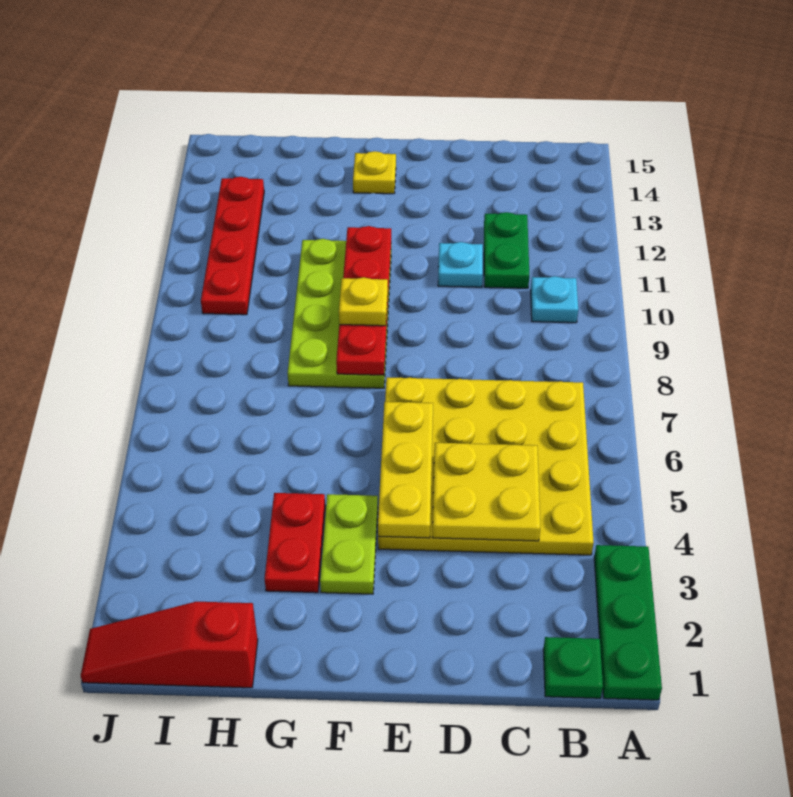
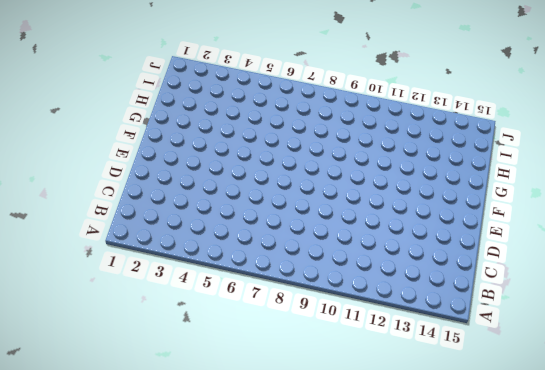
none -> green plate A1:A3 level 1
none -> green plate B1 level 1
none -> yellow plate B4:E7 level 1

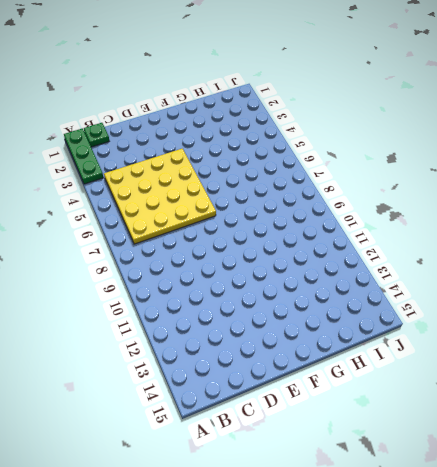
none -> cyan plate B10 level 1
none -> green plate C11:C12 level 1
none -> cyan plate D11 level 1

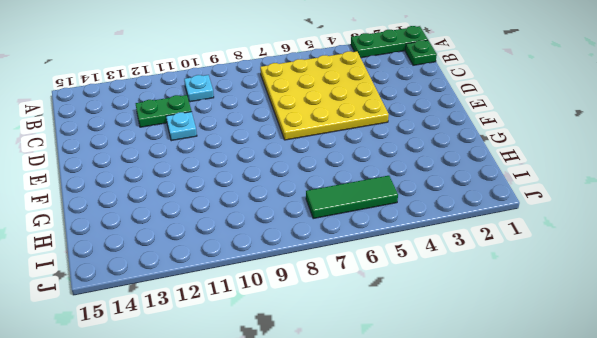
green tile I5:I7 level 1 -> none
none -> lime plate F3:F4 level 1
none -> lime plate F8:G11 level 1
none -> yellow plate F14 level 1

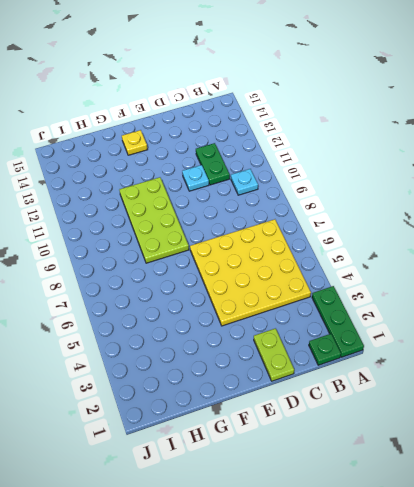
lime plate D1:D2 level 1 -> lime plate F3:F4 level 1
none -> red plate G3:G4 level 1
none -> red slope H1:J1 level 1 top H
none -> red plate I10:I13 level 1

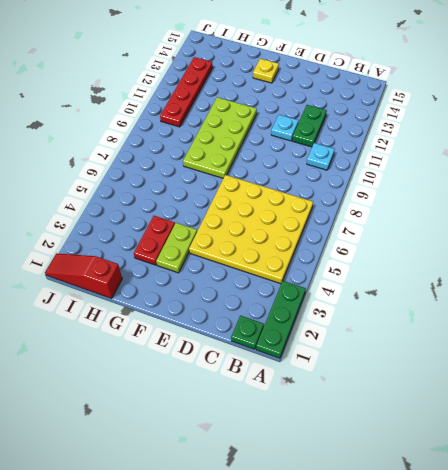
none -> yellow plate C4:D5 level 2
none -> yellow plate E4:E6 level 2
none -> red plate F8:F11 level 2

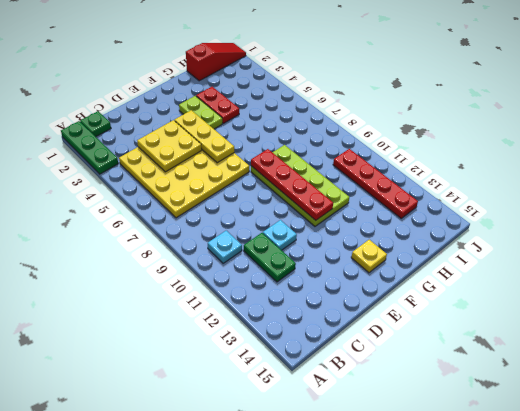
none -> yellow plate F9 level 3

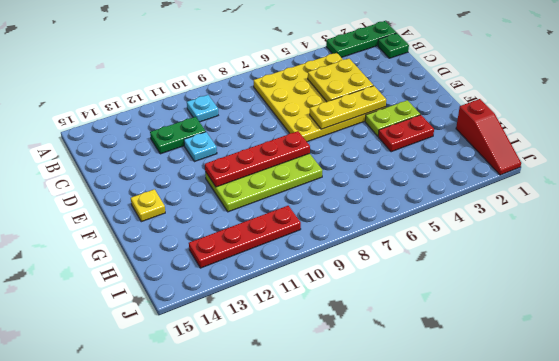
none -> yellow plate F9 level 3

